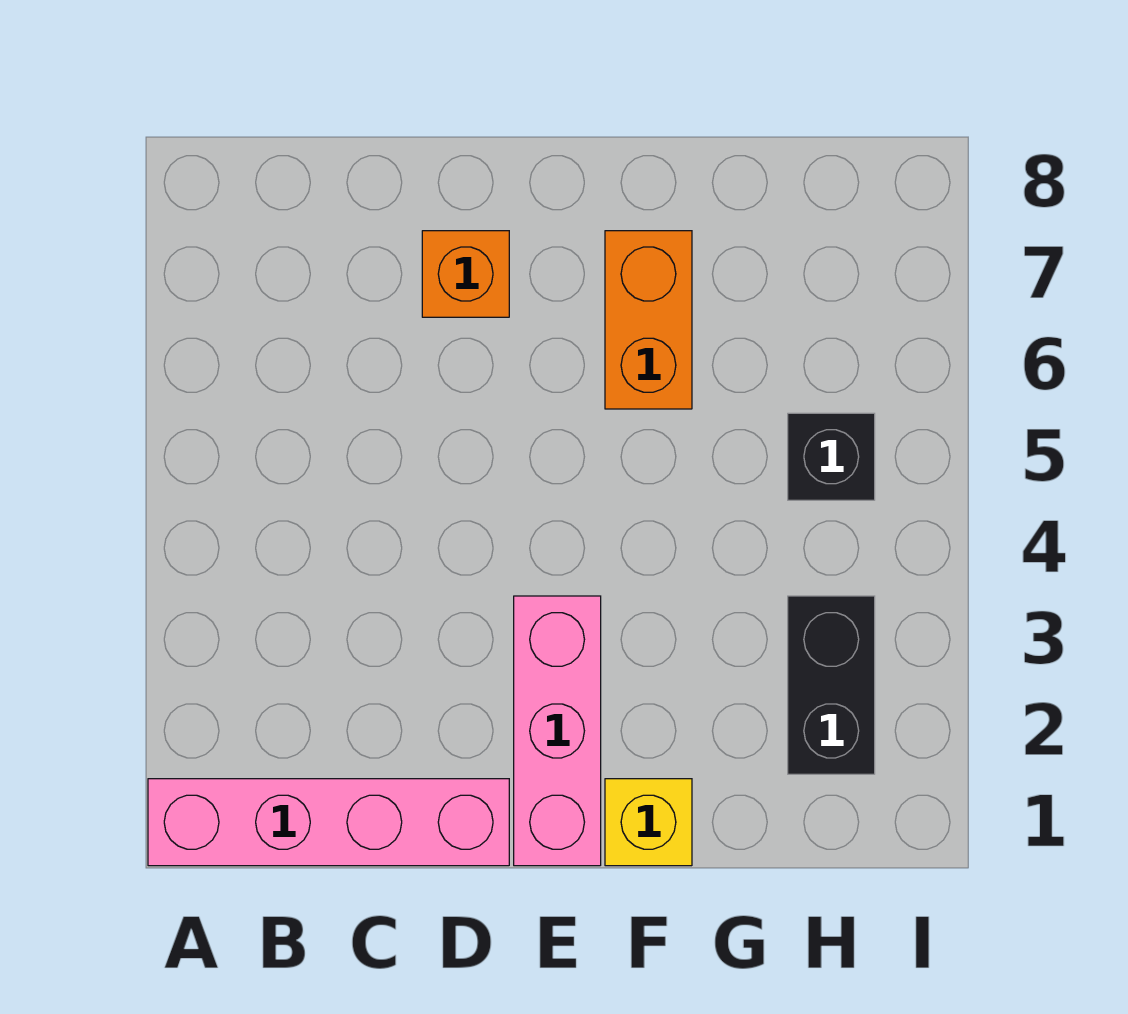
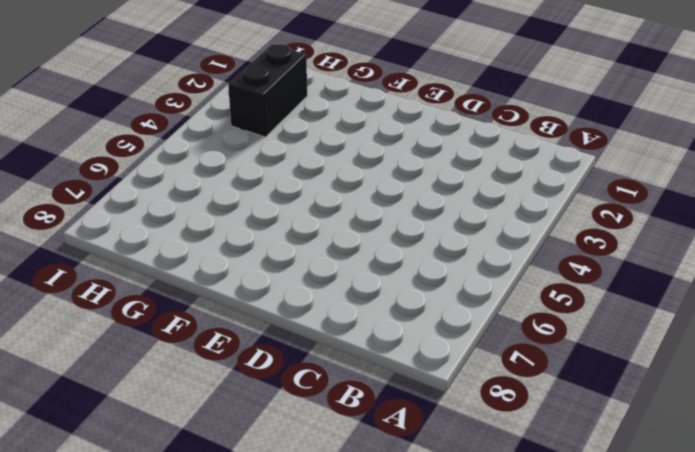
none -> pink brick A1:D1 level 1
none -> orange brick D7 level 1

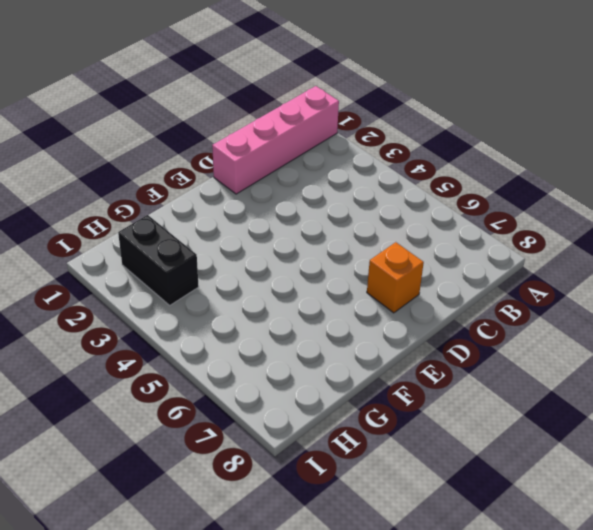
none -> pink brick E1:E3 level 1
none -> yellow brick F1 level 1

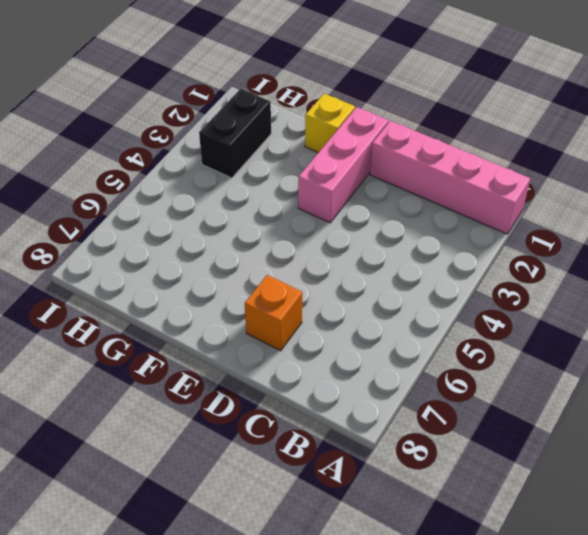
none -> orange brick F6:F7 level 1
none -> black brick H5 level 1

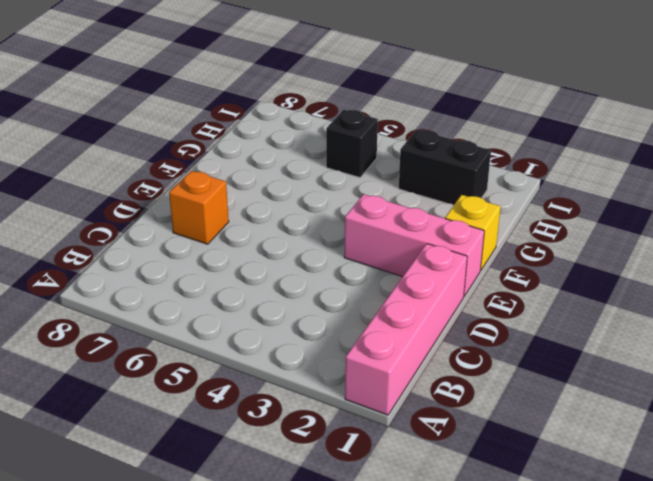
none -> orange brick F6:F7 level 1

